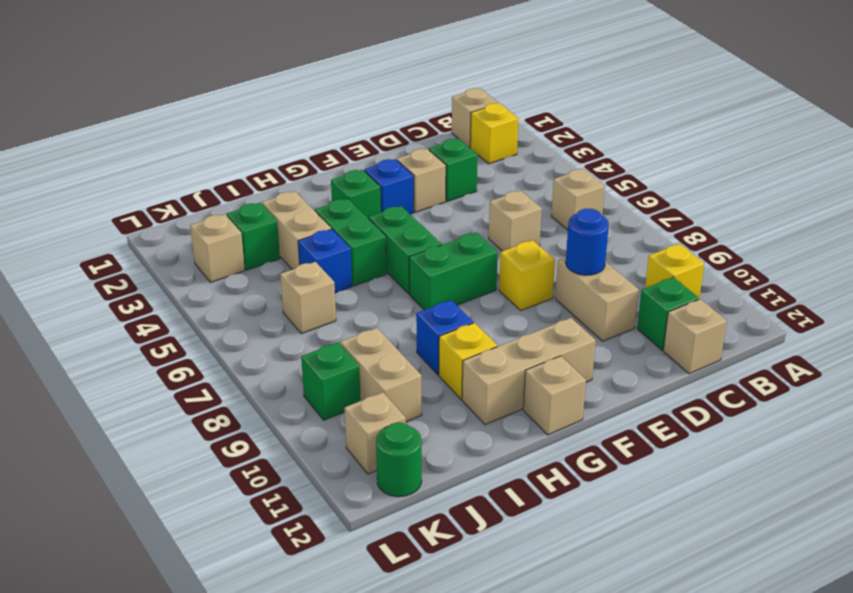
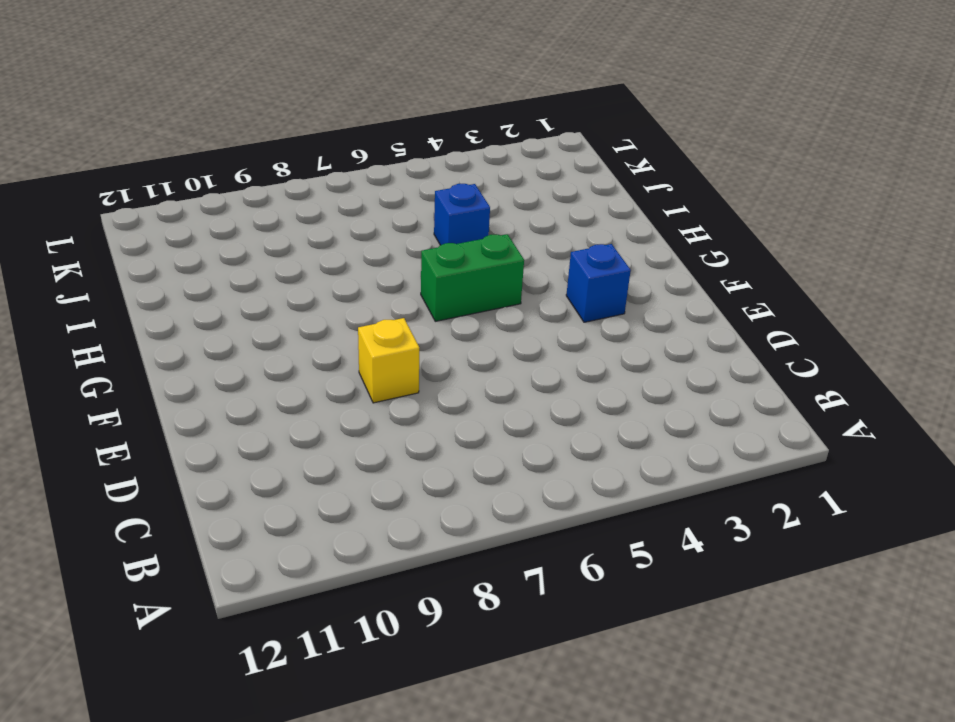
none -> tan brick B1 level 1
none -> yellow brick B2 level 1
none -> tan brick B6 level 1
none -> yellow brick B10 level 1

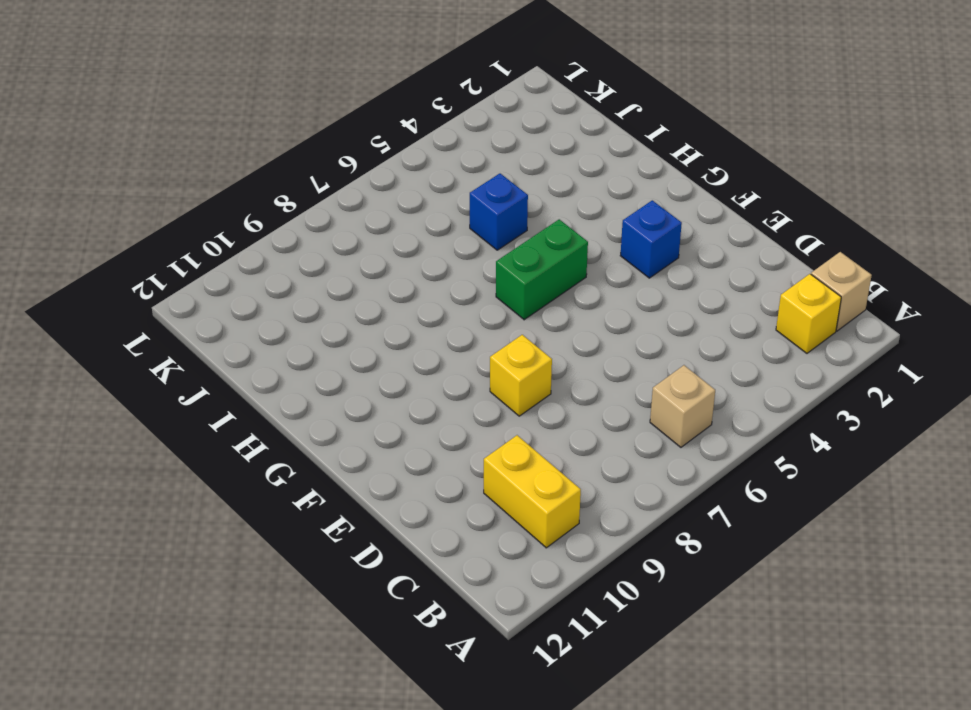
yellow brick B10:C10 level 1 -> yellow brick B10 level 1
none -> green brick C11 level 1
none -> tan brick C12 level 1
none -> green brick D3 level 1
none -> tan brick D6 level 1

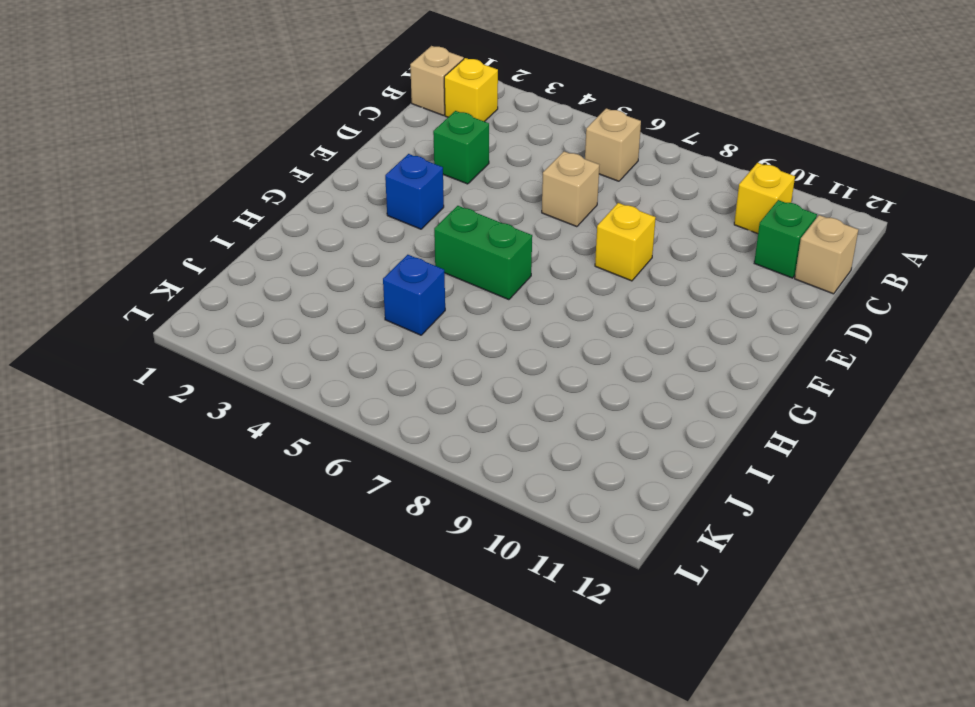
none -> tan brick D9:D10 level 1
none -> tan brick E3 level 1
none -> green brick F7:G7 level 1
none -> tan brick F11:H11 level 1

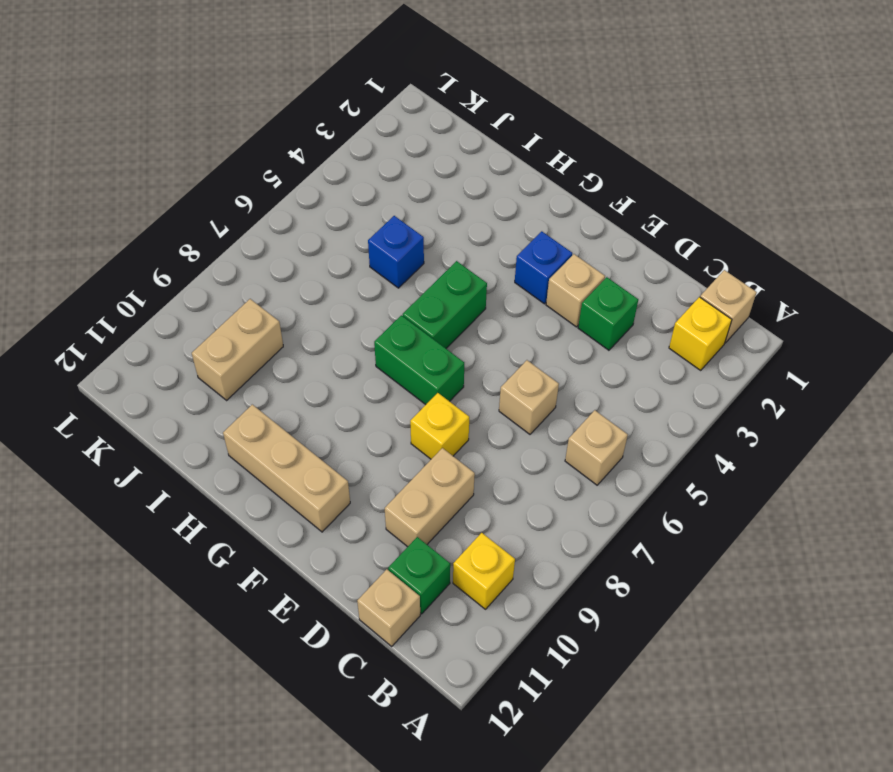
none -> green brick G3 level 1
none -> tan brick G12 level 1
none -> green brick H4:H5 level 1
none -> blue brick H9 level 1

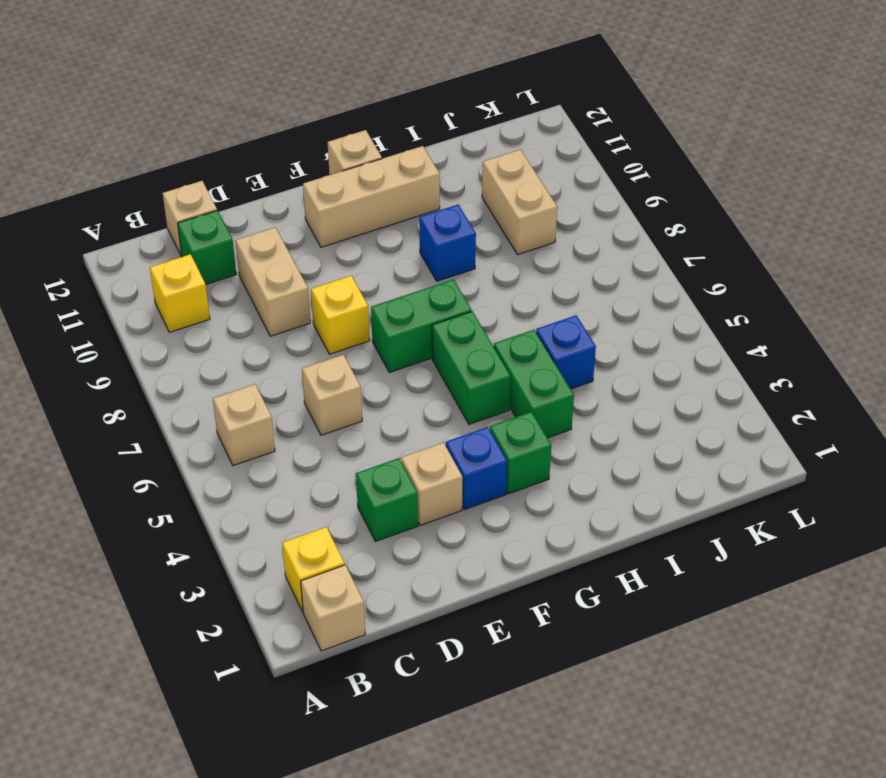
none -> yellow brick H10 level 1
none -> tan brick I3:I4 level 1
none -> green brick J3 level 1
none -> tan brick J6 level 1

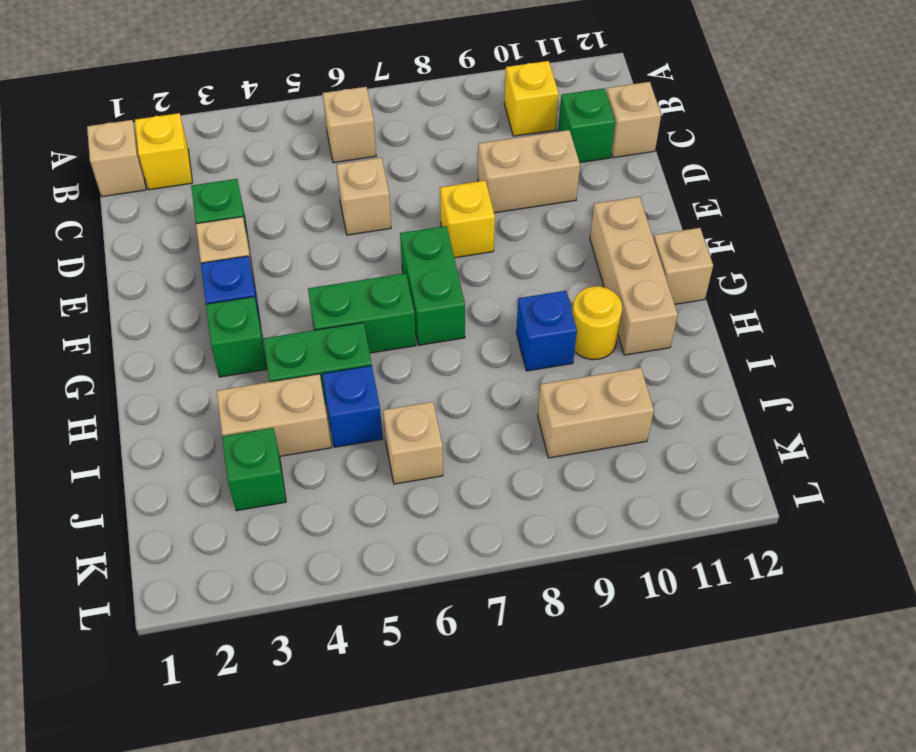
yellow round brick H10 level 1 -> yellow brick H10 level 1
none -> tan brick K3 level 1
none -> green brick K9 level 1
none -> tan brick K11 level 1
none -> green round brick K12 level 1

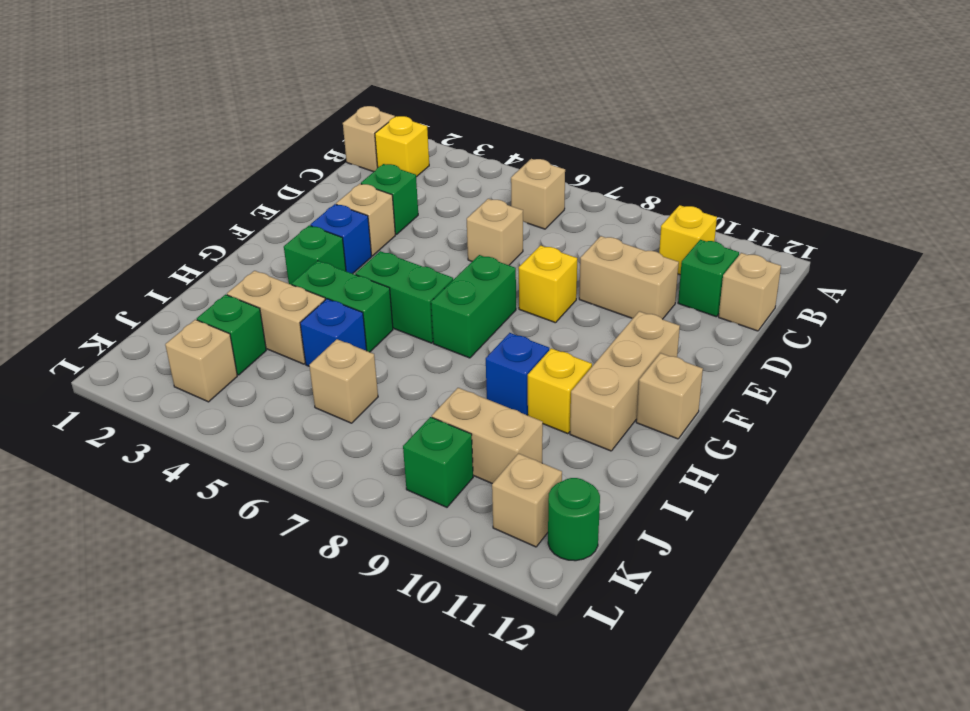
none -> blue round brick D9 level 2

